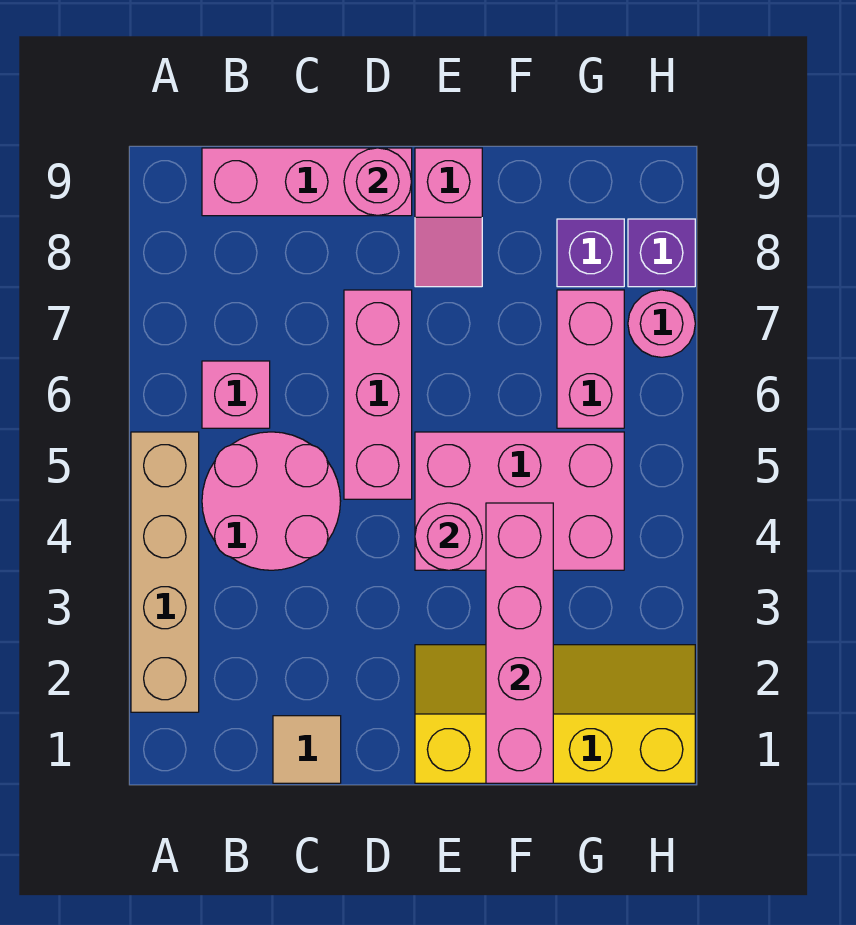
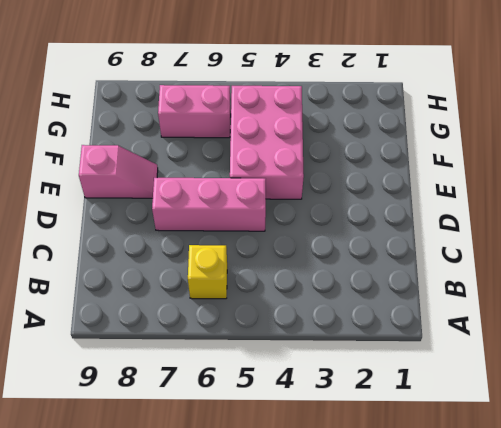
yellow brick B6 level 1 -> pink brick B6 level 1
none -> tan brick A2:A5 level 1
none -> pink round brick B4:C5 level 1
none -> pink brick B9:D9 level 1

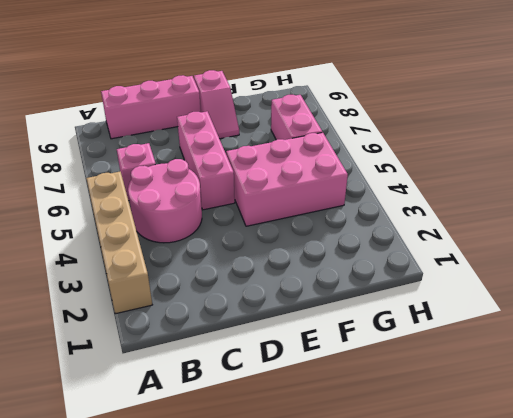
none -> tan tile C1 level 1
none -> yellow slope E1:H2 level 1 top 1
none -> purple brick G8 level 1

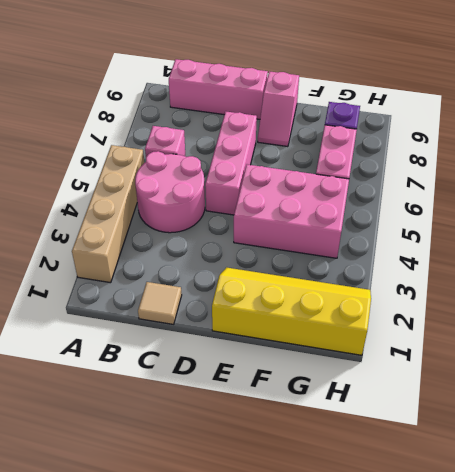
none -> pink round brick H7 level 1
none -> purple brick H8 level 1
none -> pink round brick D9 level 2

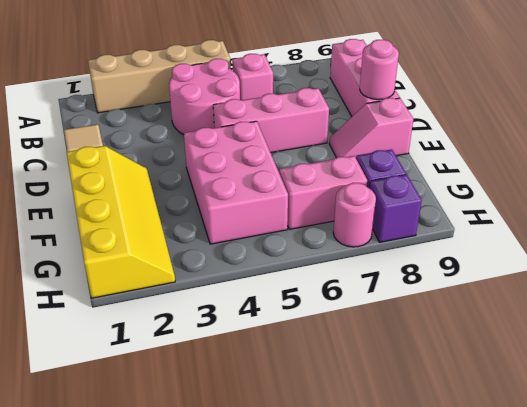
none -> pink round brick E4 level 2
none -> pink brick F1:F4 level 2

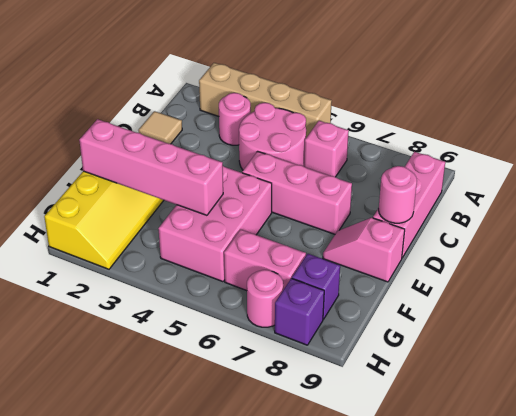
pink round brick B3 level 1 -> pink round brick E4 level 2

